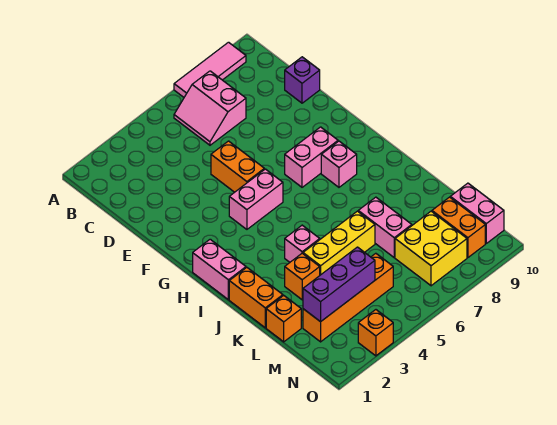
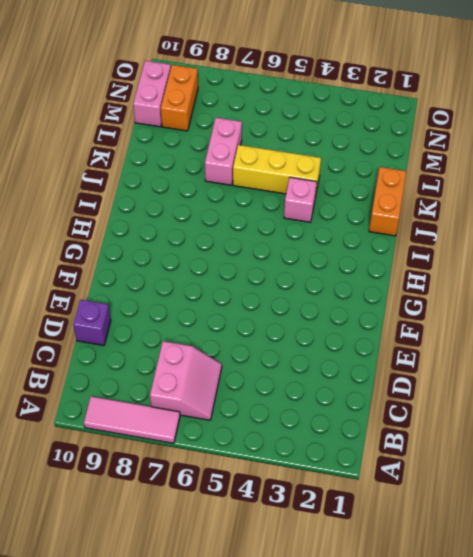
none -> orange brick E5:F5 level 1
none -> pink brick G4:G5 level 1
none -> pink brick G7:G8 level 1

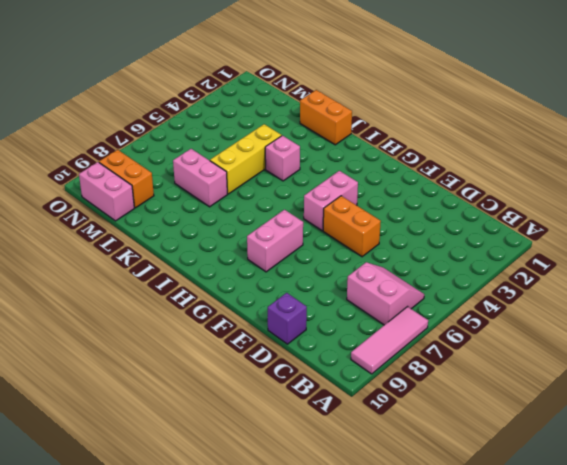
none -> pink brick H1:I1 level 1
none -> pink brick H8 level 1
none -> orange brick K3 level 1

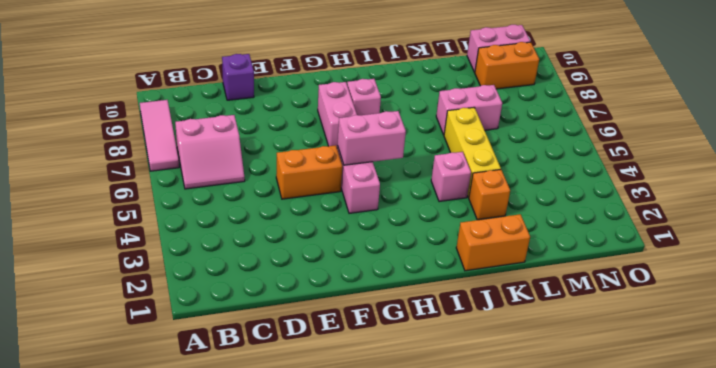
pink brick G5:H5 level 2 -> pink brick H1:I1 level 1
none -> orange brick L1 level 1
none -> orange brick M2:M5 level 1
none -> yellow brick M7:N8 level 1

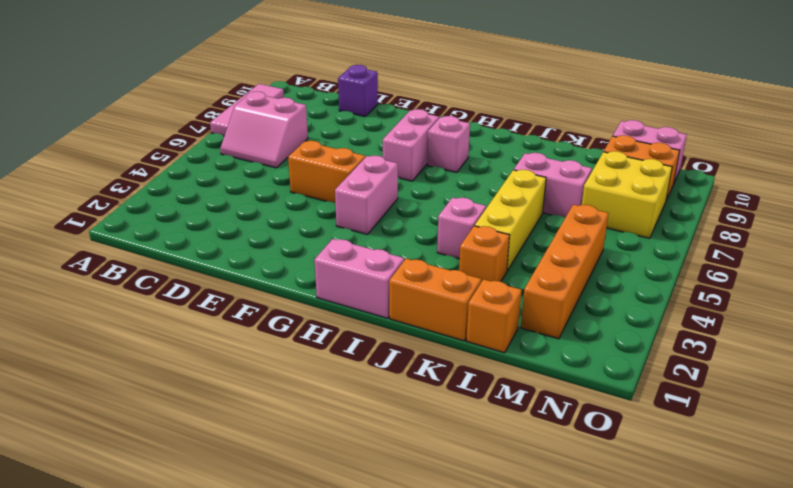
none -> orange brick O3 level 1
none -> purple brick M2:M4 level 2

